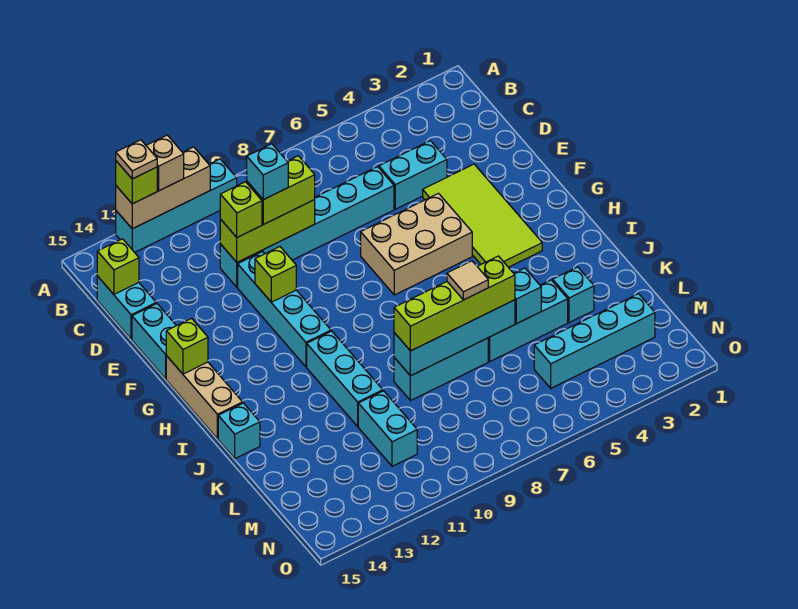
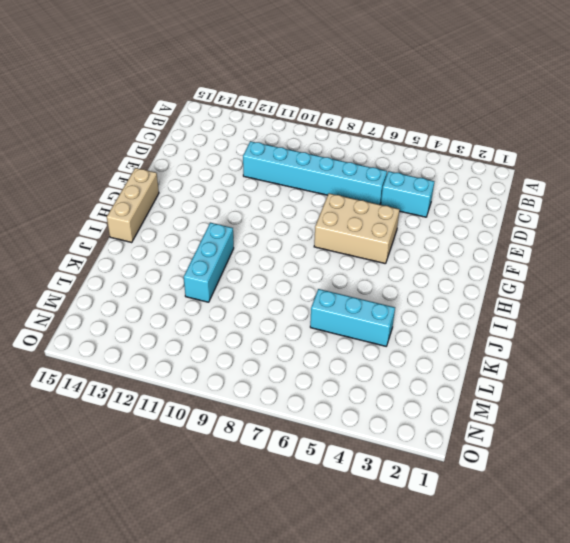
none -> cyan brick A10:A13 level 1
none -> cyan brick C15:D15 level 1
none -> lime tile E3:H4 level 1
none -> cyan brick E11:H11 level 1

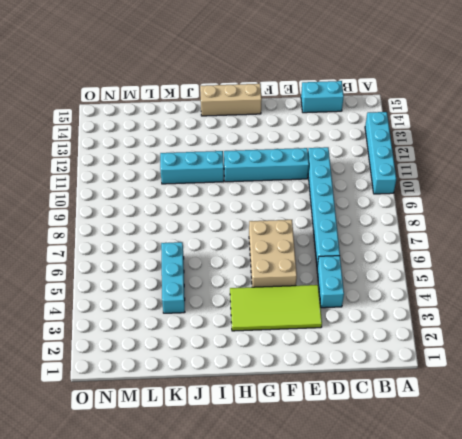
none -> cyan brick E15:F15 level 1
none -> cyan brick J15 level 1
none -> cyan brick K3 level 1
none -> cyan brick K7:K9 level 1

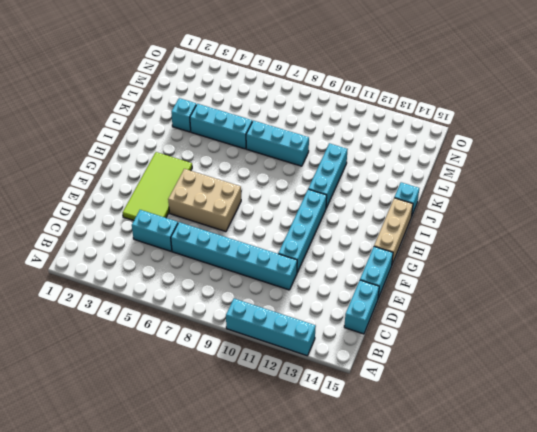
none -> cyan brick L11:M11 level 1
none -> cyan brick M2:M5 level 1
none -> tan brick A11:A13 level 2
none -> lime brick C15 level 2

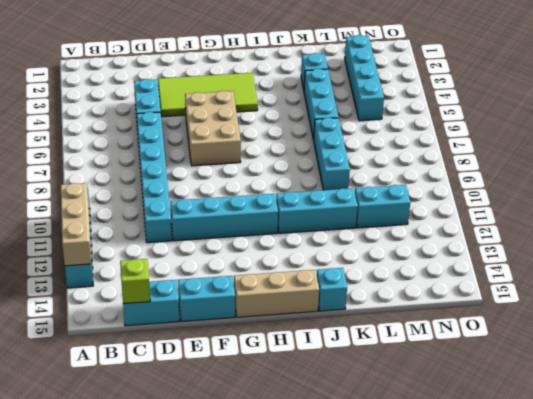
none -> lime brick D9:D11 level 2
none -> lime brick F11 level 2
none -> lime brick G15 level 2
none -> cyan brick K5 level 2

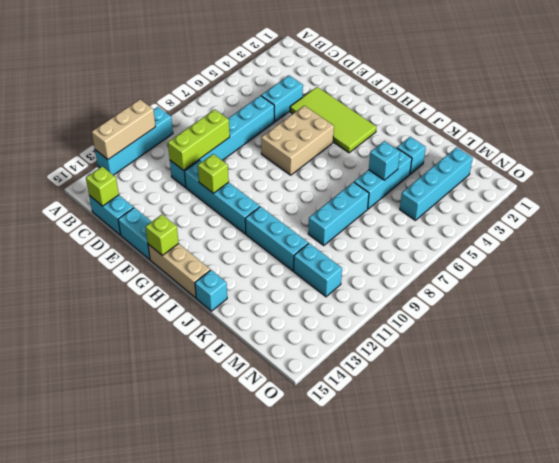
none -> cyan brick K6:K9 level 2
none -> tan brick A12 level 3
none -> lime brick A13 level 3
none -> lime brick D9:D10 level 3

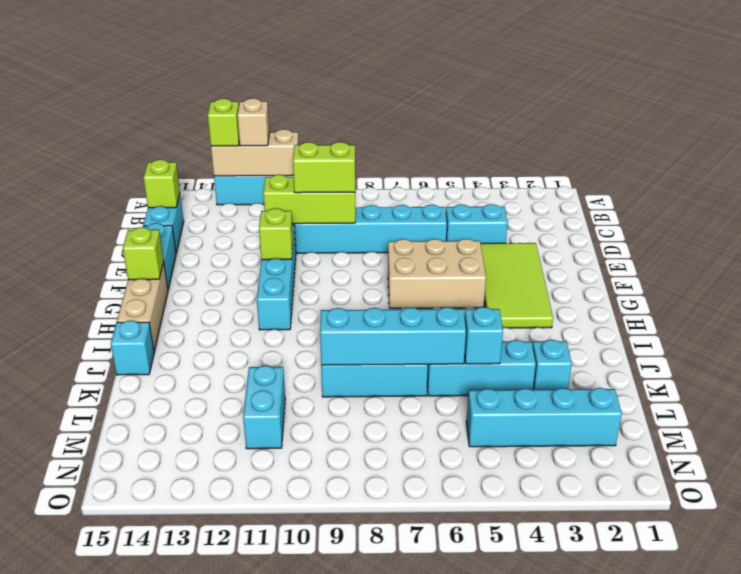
none -> cyan brick I11:K11 level 1
none -> lime brick D11 level 3
none -> lime brick K6:K9 level 3
none -> tan plate A13 level 4

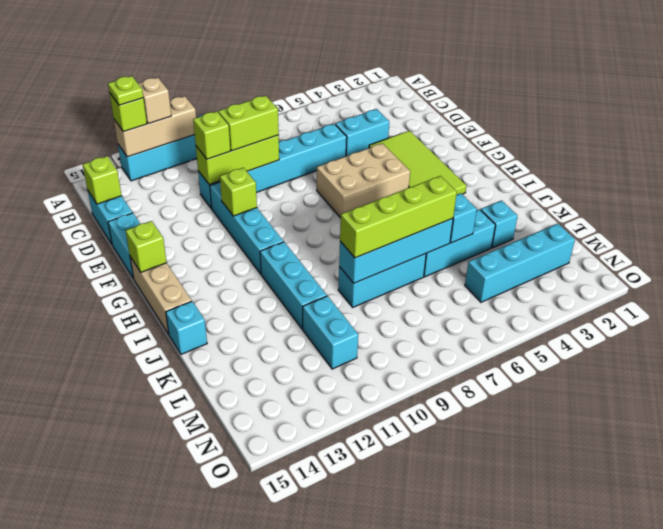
lime plate A13 level 4 -> tan plate A13 level 4
none -> cyan brick D10 level 4
none -> tan tile K7 level 4

